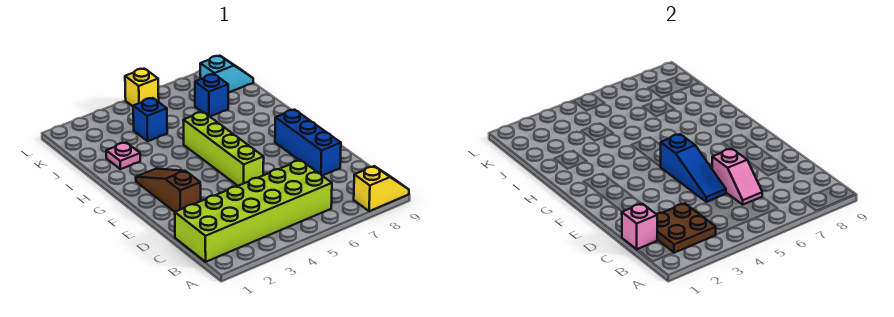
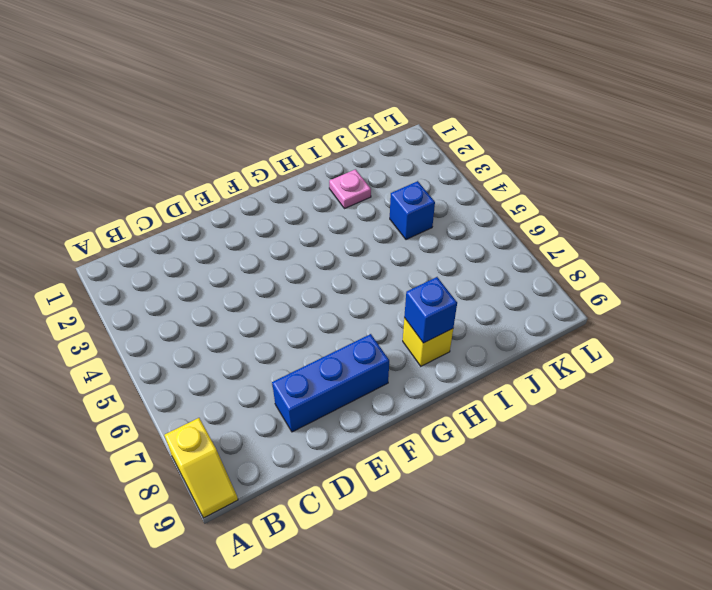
yellow brick H8 level 1 -> yellow brick L5 level 1
blue brick H8 level 2 -> blue brick J7 level 1
none -> lime brick B1:C6 level 1
none -> brown slope E2:G2 level 1 top E
none -> lime brick E5:H5 level 1

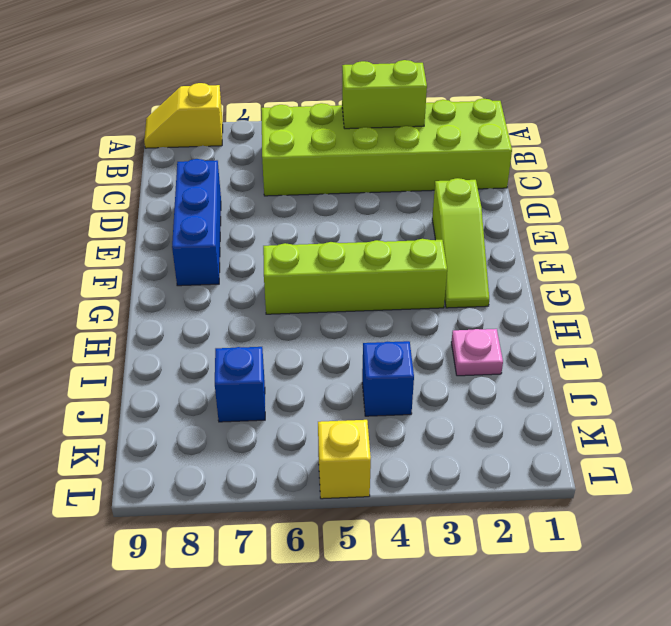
lime brick B3:B4 level 2 -> brown plate B2:C3 level 2
lime slope E2:G2 level 1 top E -> brown slope E2:G2 level 1 top E
lime brick G3:G6 level 1 -> lime brick E5:H5 level 1
none -> cyan slope K8:K9 level 1 top 8
none -> pink brick C1 level 2
none -> pink slope C6:D6 level 2 top D

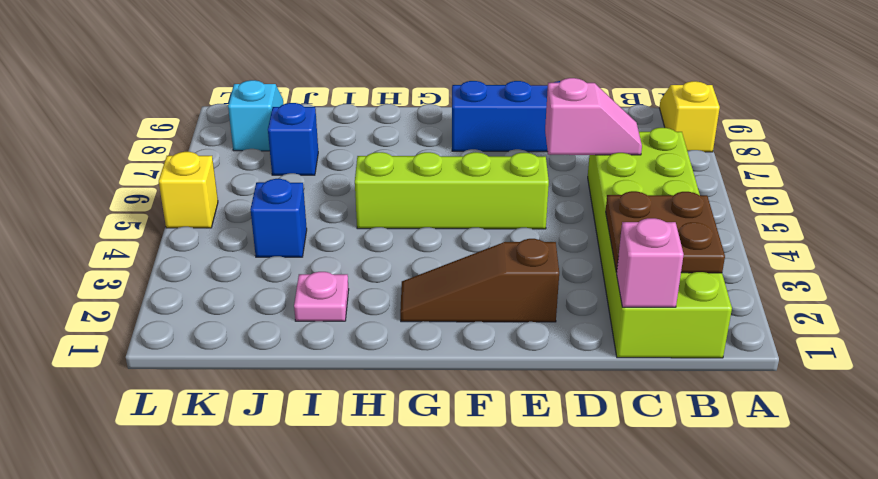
none -> blue slope D5:F5 level 2 top F

